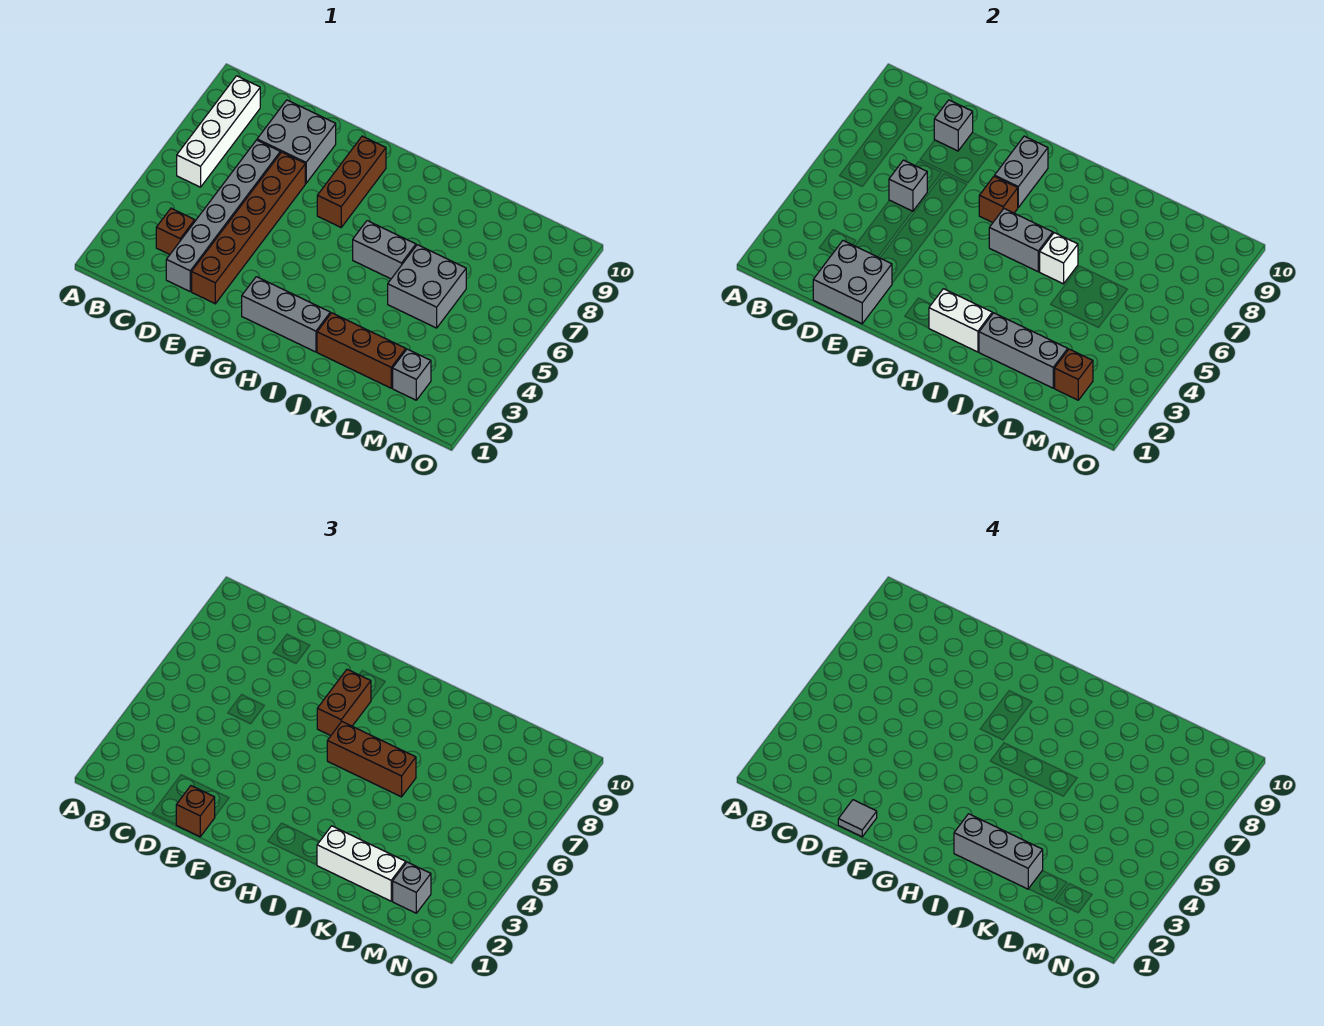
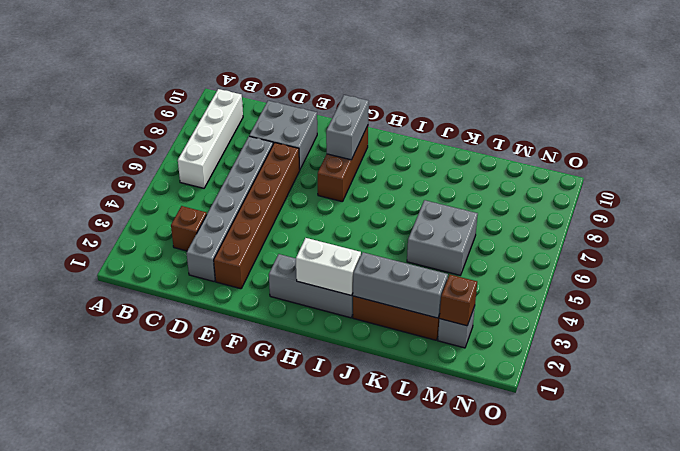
none -> grey brick I6:J6 level 1
none -> grey brick D1:E2 level 2
none -> grey brick D6 level 2

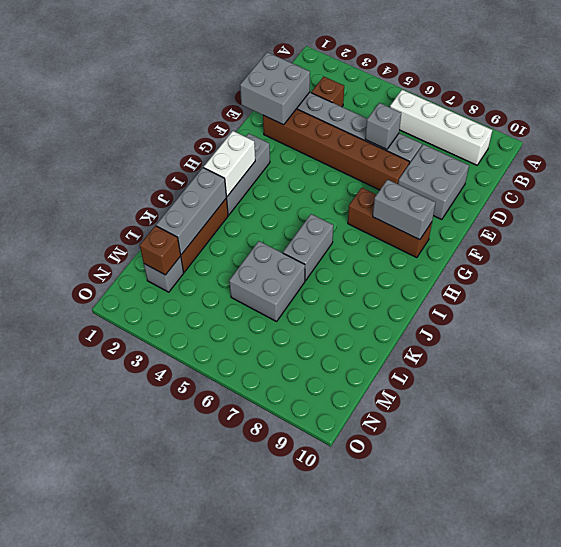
none -> grey brick D9 level 2
none -> brown brick G7 level 2
none -> grey brick H6:I6 level 2

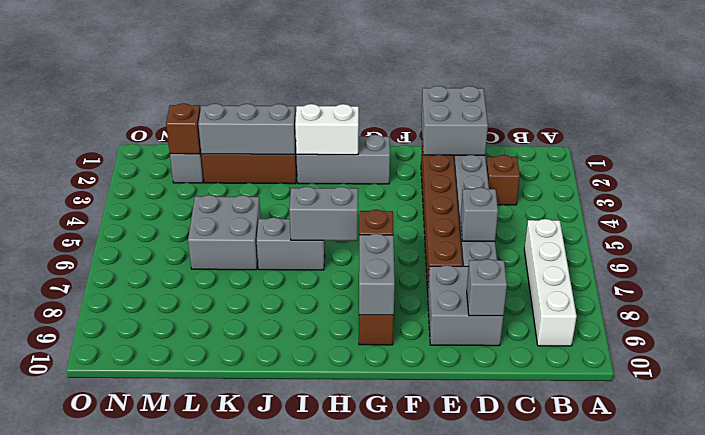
none -> white brick J6 level 2
none -> brown brick E1 level 3
none -> brown brick G7:G8 level 3

